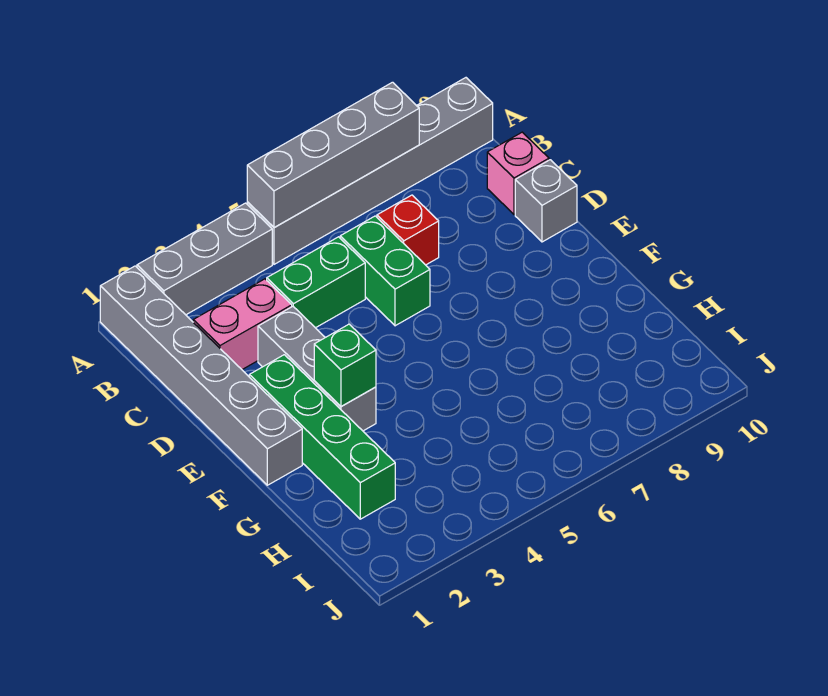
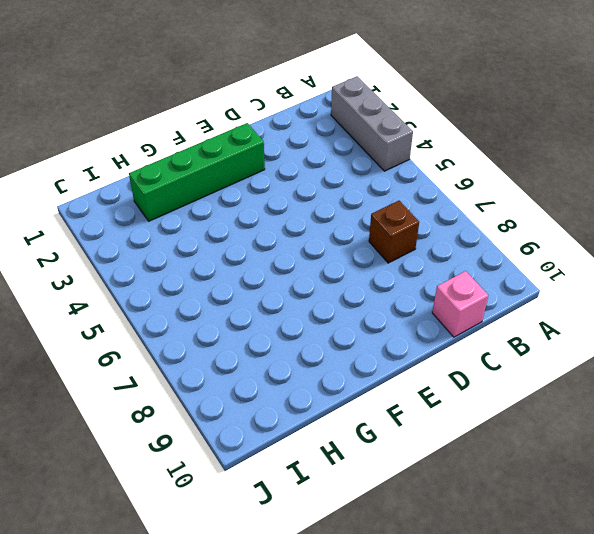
brown brick C7 level 1 -> red brick C7 level 1
none -> grey brick A1:F1 level 1
none -> grey brick A5:A10 level 1
none -> pink brick C2:C3 level 1

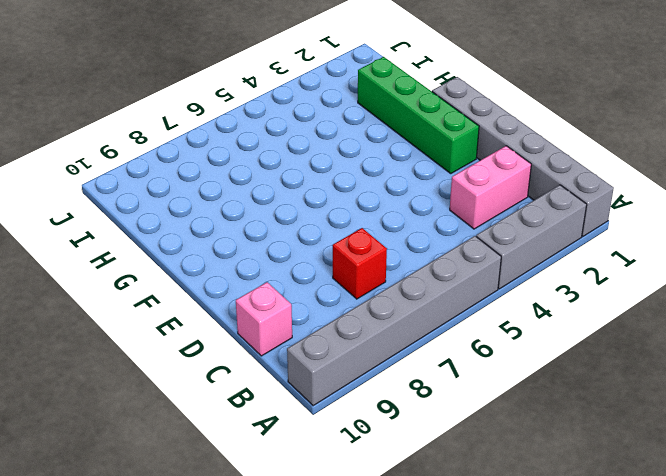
none -> green brick C4:C5 level 1
none -> green brick C6:D6 level 1
none -> grey brick D3:F3 level 1

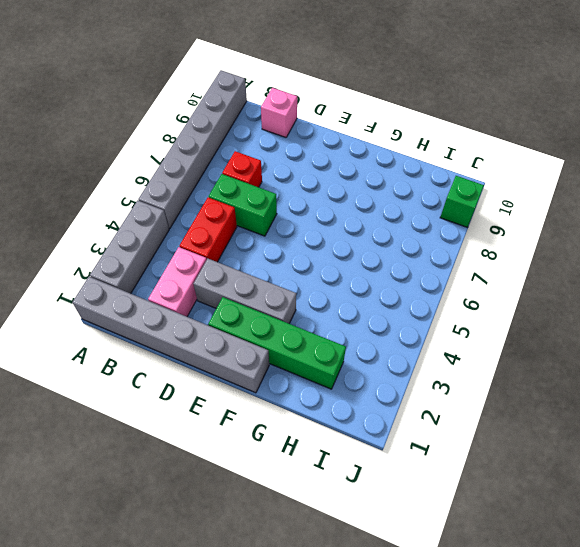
red brick C4:C5 level 1 -> green brick C4:C5 level 1
green brick J9 level 1 -> green brick F3 level 2
none -> grey brick D10 level 1
none -> grey brick A5:A8 level 2

